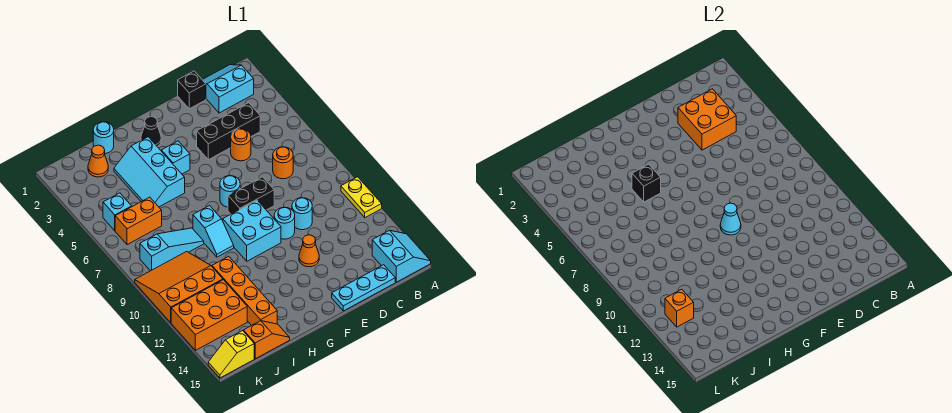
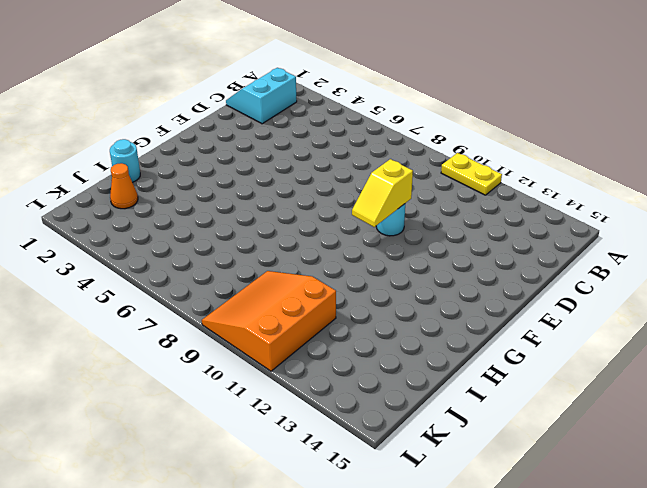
yellow slope E10:F10 level 2 top E -> yellow slope K15:L15 level 1 top K
none -> cyan slope A14:B15 level 1 top B
none -> black brick C4:E4 level 1
none -> orange round brick C7 level 1
none -> cyan plate C15:E15 level 1

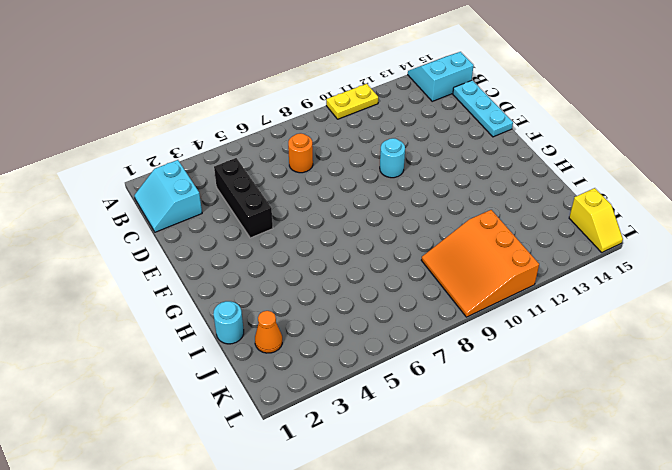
none -> black brick D1 level 1
none -> orange round brick D5 level 1
none -> cyan round brick D10 level 1
none -> black brick E8:F8 level 1

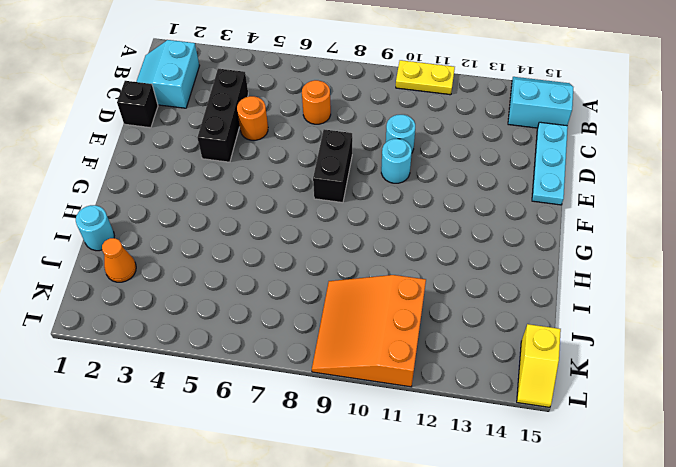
none -> orange cone E12 level 1
none -> cyan round brick F7 level 1
none -> cyan brick F9:G10 level 1
none -> black cone G2 level 1

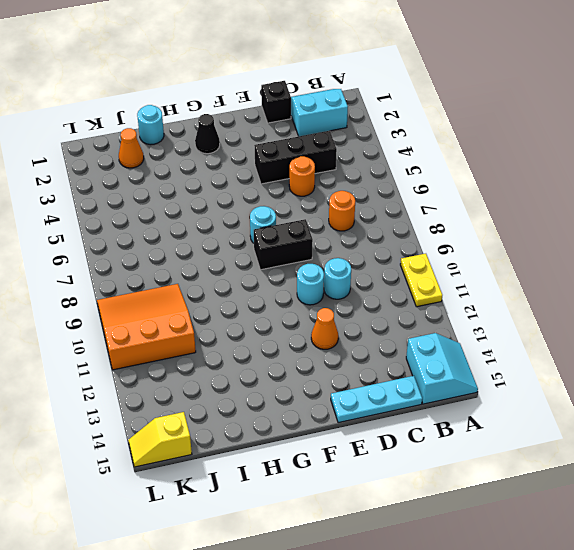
none -> cyan brick F9:G10 level 1
none -> cyan brick G4 level 1
none -> cyan slope H3:I5 level 1 top H
none -> cyan slope H8:H9 level 1 top 8

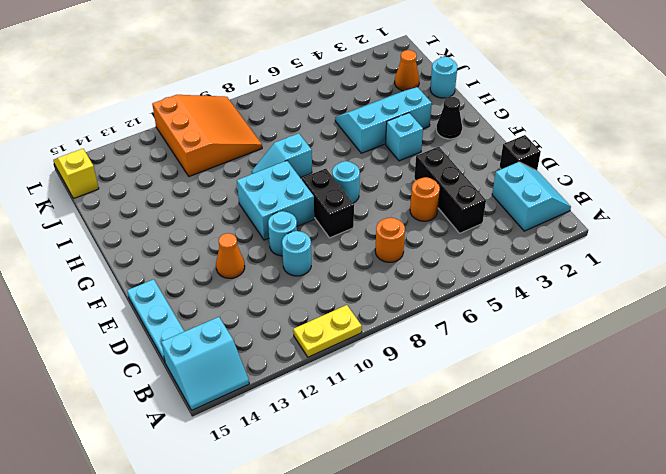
none -> cyan slope I8:K8 level 1 top K
none -> orange brick I11:I14 level 1
none -> orange slope I15:J15 level 1 top J
none -> orange brick J6:K6 level 1

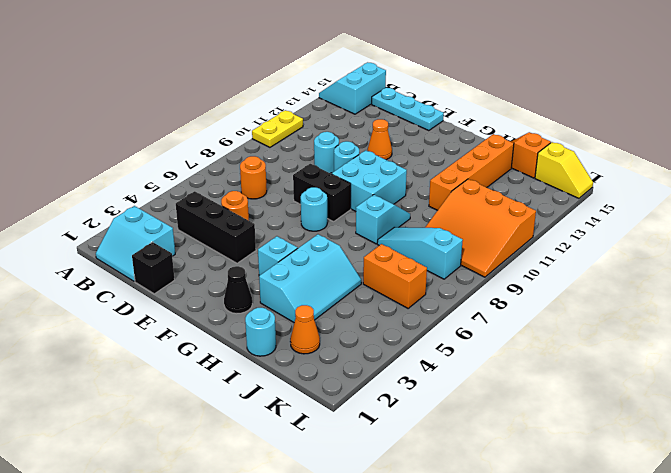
none -> orange brick J12:L13 level 1
none -> cyan brick K5 level 1
none -> orange brick C3:D4 level 2
none -> cyan cone F9 level 2

